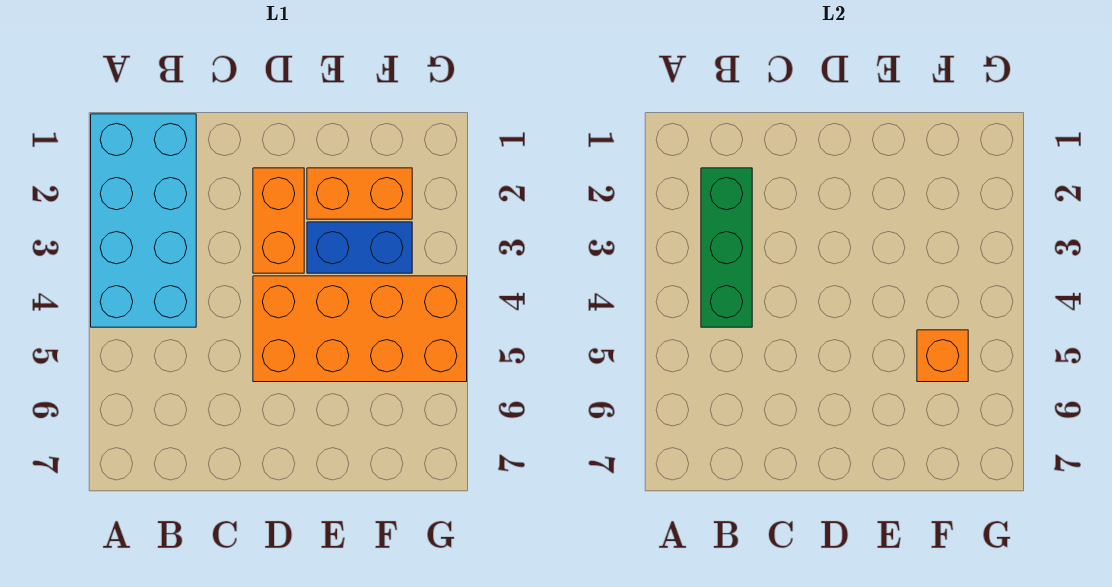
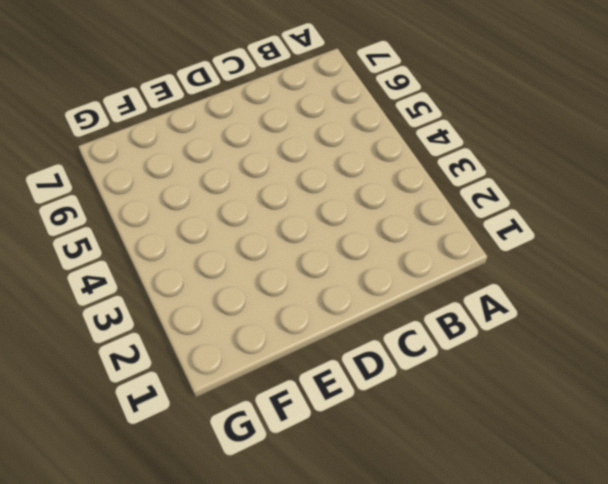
none -> cyan brick A1:B4 level 1
none -> orange brick D2:D3 level 1

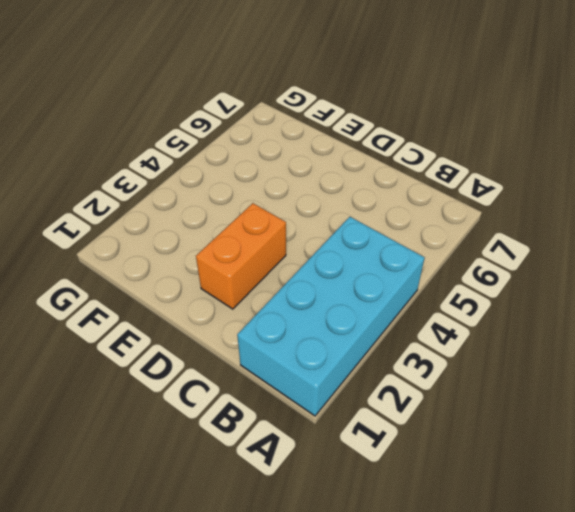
none -> orange brick D4:G5 level 1
none -> orange brick E2:F2 level 1

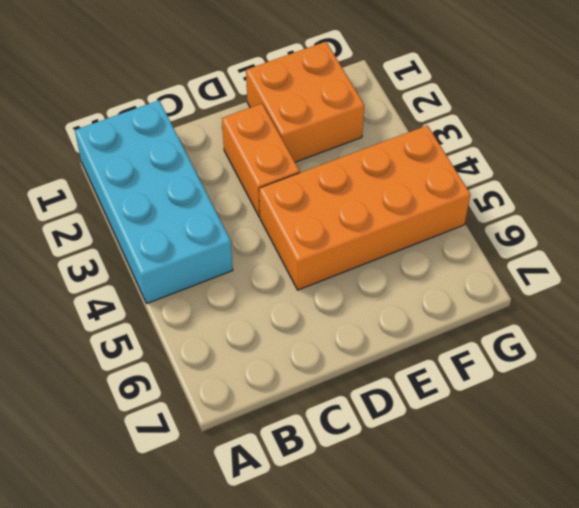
orange brick E1:F2 level 1 -> orange brick E2:F2 level 1
none -> blue brick E3:F3 level 1
none -> green brick B2:B4 level 2

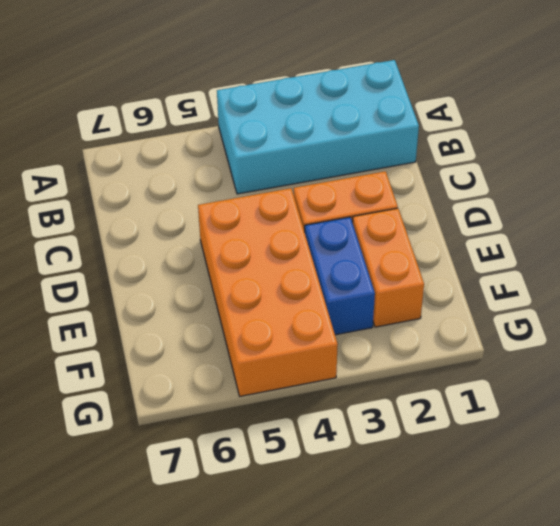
none -> green brick B2:B4 level 2
none -> orange brick F5 level 2

